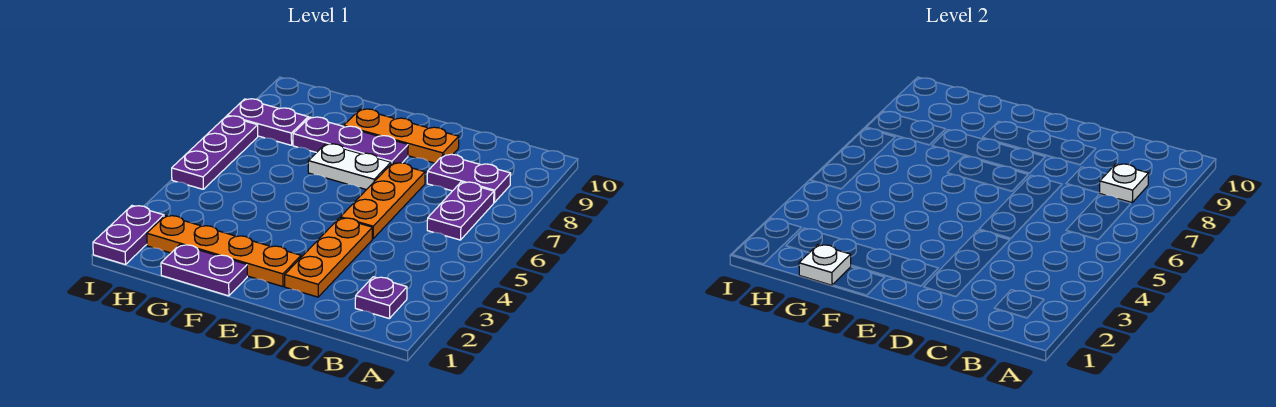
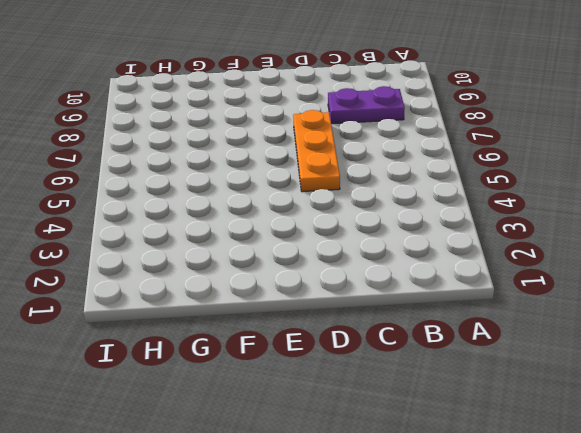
none -> purple plate B2 level 1
none -> purple plate B6:B7 level 1
none -> orange plate D2:D4 level 1

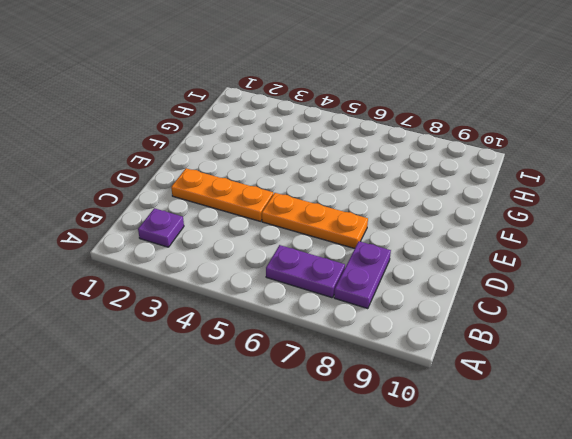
none -> orange plate D9:F9 level 1
none -> orange plate E2:H2 level 1
none -> white plate E7:F7 level 1

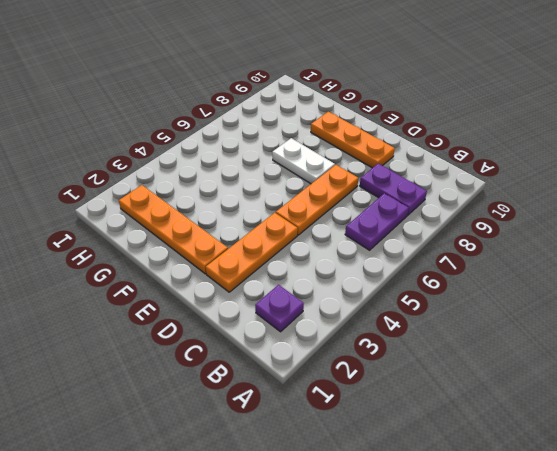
none -> purple plate E8:G8 level 1
none -> purple plate F1:G1 level 1
none -> purple plate H8:I8 level 1

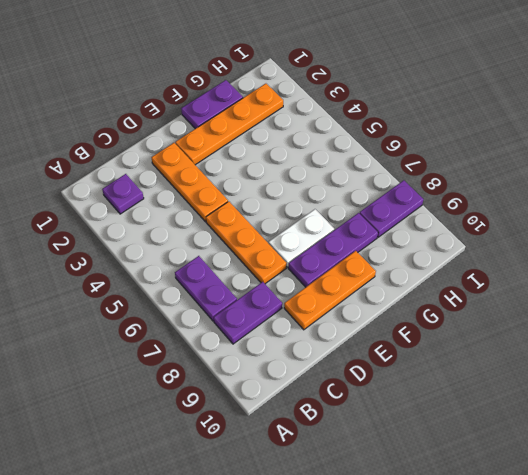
none -> purple plate I1:I2 level 1
none -> purple plate I5:I7 level 1
none -> white plate B8 level 2

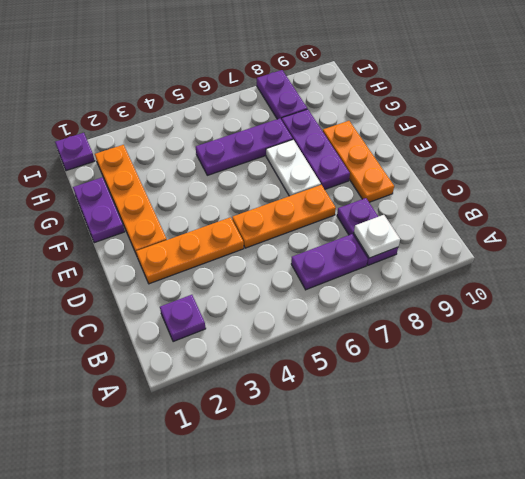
purple plate G5:G7 level 1 -> purple plate I5:I7 level 1
purple plate I1 level 1 -> purple plate I1:I2 level 1
none -> white plate G1 level 2

